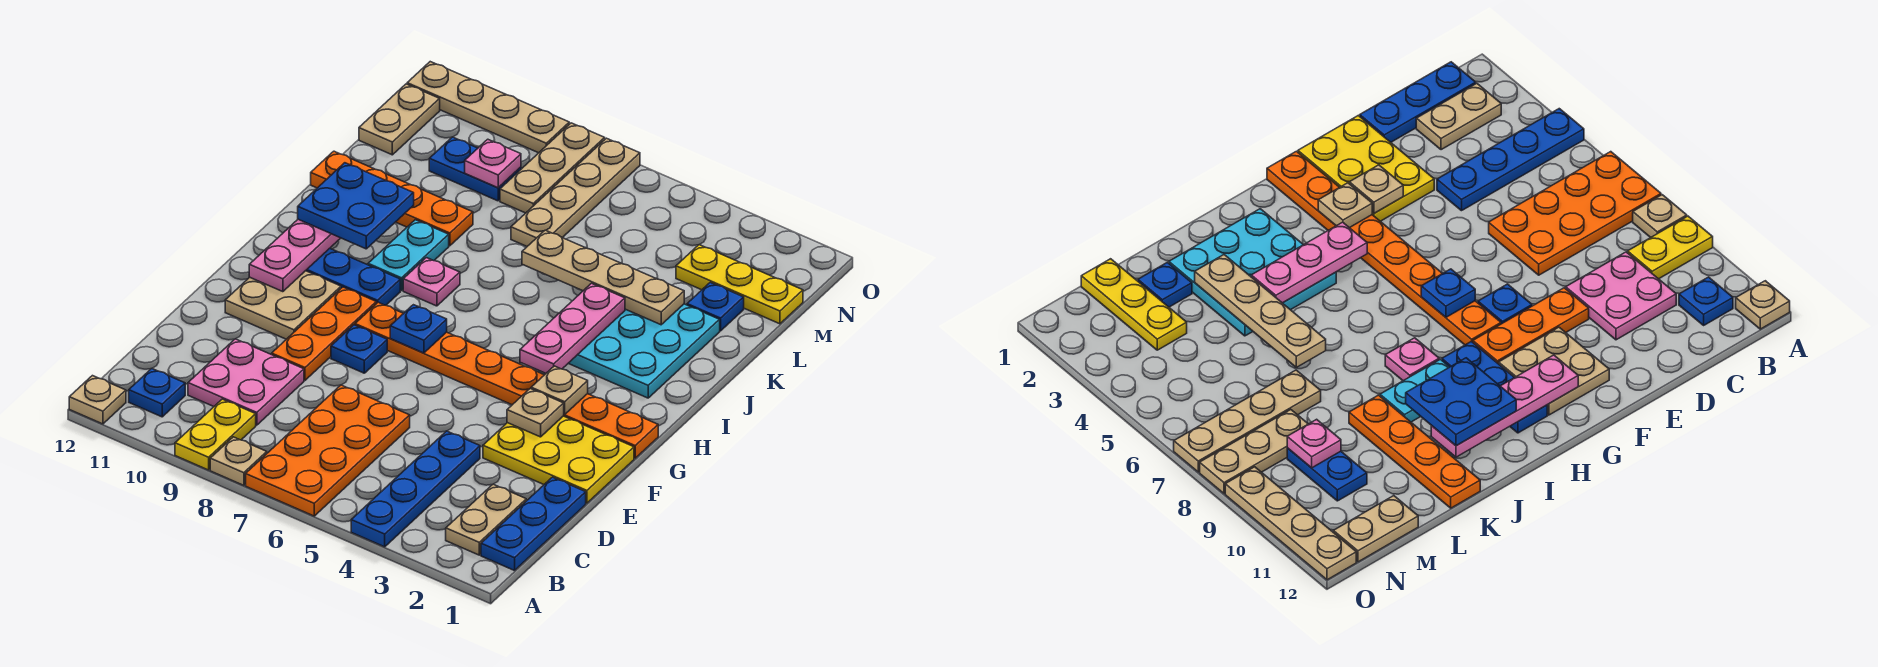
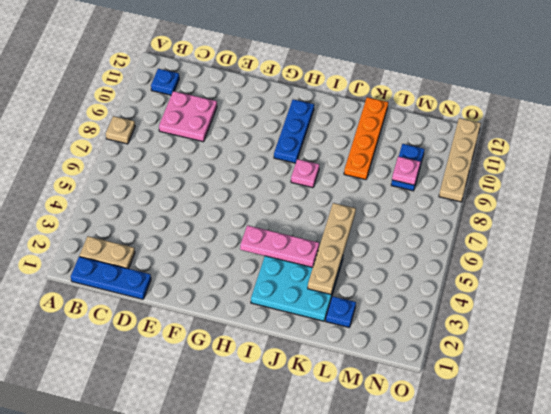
none -> blue plate A4:D4 level 1
none -> orange plate A6:D7 level 1
none -> yellow plate A9:B9 level 1
none -> tan plate A12 level 1

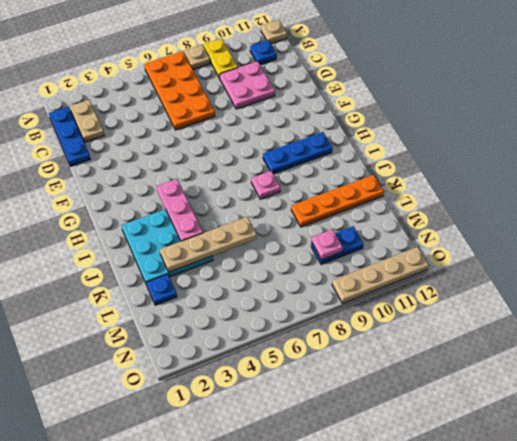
none -> blue plate A4:D4 level 1
none -> yellow plate E1:F3 level 1
none -> orange plate E9:G9 level 1
none -> blue plate F8 level 1

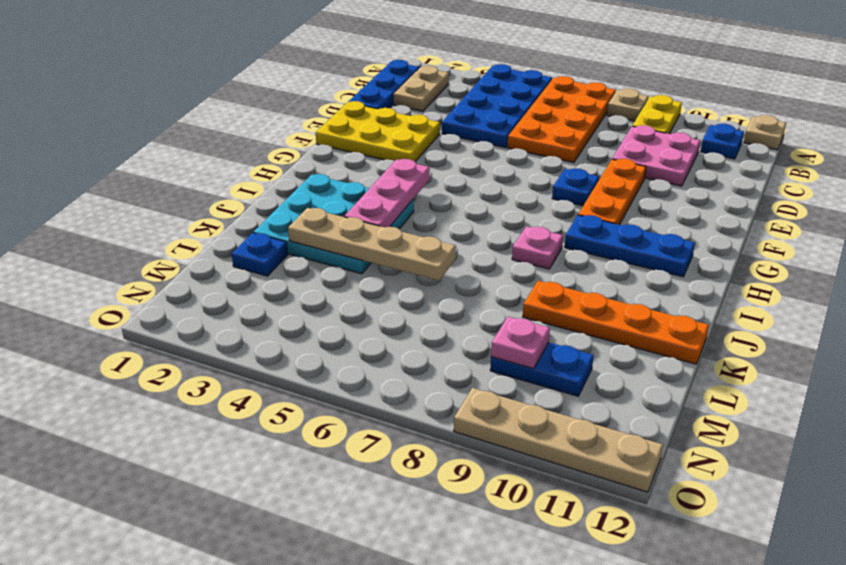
blue plate A4:D5 level 1 -> blue plate A4:D4 level 1
none -> tan plate F10:G11 level 1
none -> orange plate G1:G8 level 1
none -> cyan plate I9:J9 level 1
none -> tan plate L7:O7 level 1

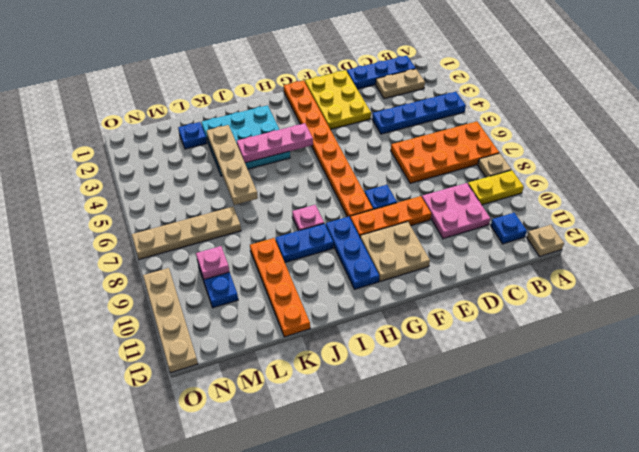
blue plate I9:J9 level 1 -> cyan plate I9:J9 level 1
none -> yellow plate M1:M3 level 1
none -> tan plate M8:O8 level 1
none -> tan plate M12:N12 level 1
none -> tan plate F3 level 2

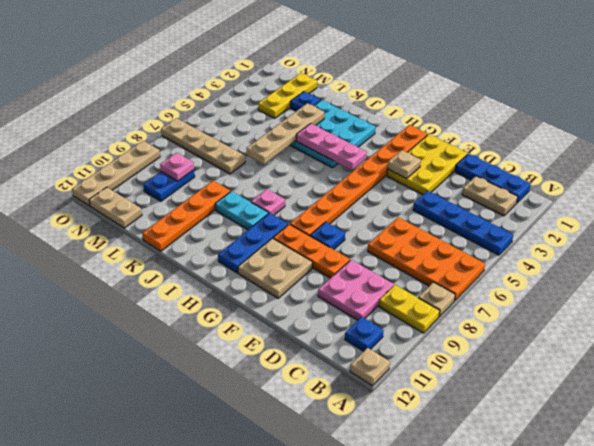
none -> tan plate M8:O8 level 1
none -> tan plate G3 level 2
none -> blue plate G7 level 2
none -> pink plate G11:J11 level 2

